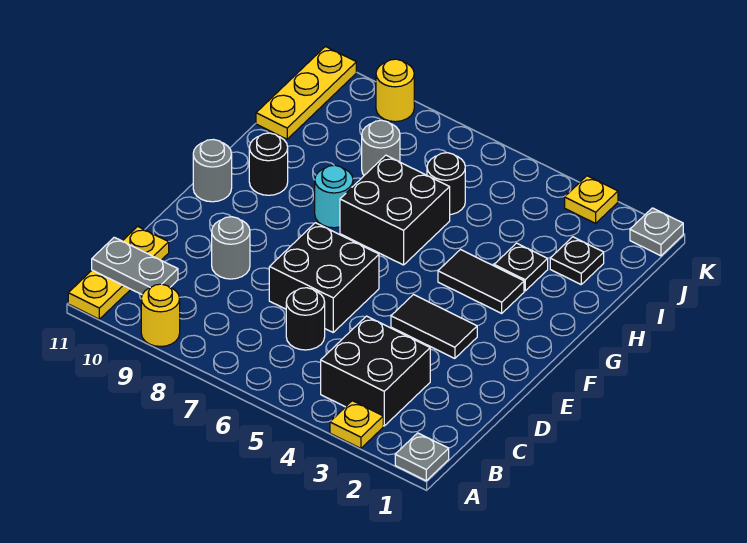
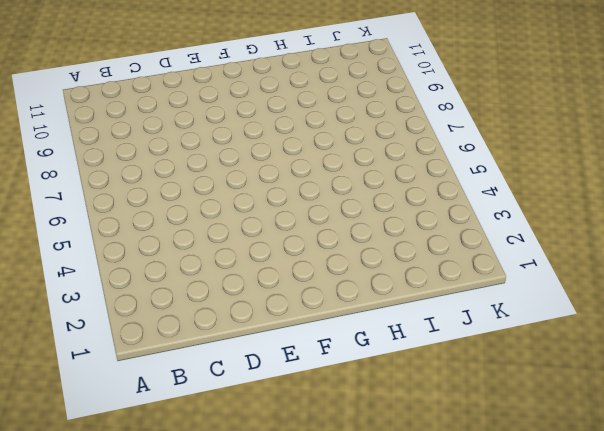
none -> grey plate A1 level 1
none -> yellow plate A3 level 1
none -> yellow round brick A9 level 1

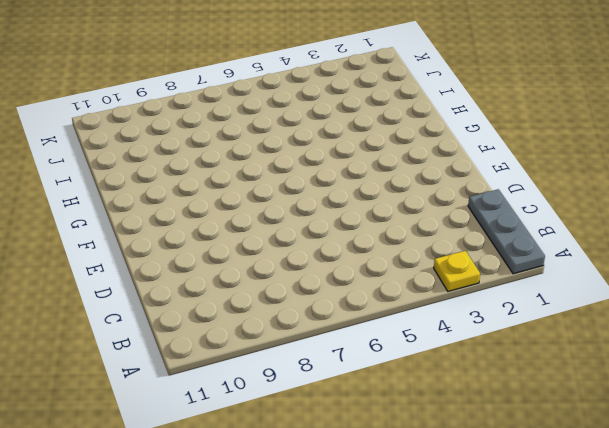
grey plate A1:C1 level 1 -> grey plate A1 level 1
none -> yellow round brick A9 level 1
none -> yellow plate A11:C11 level 1
none -> black brick B3:C4 level 1

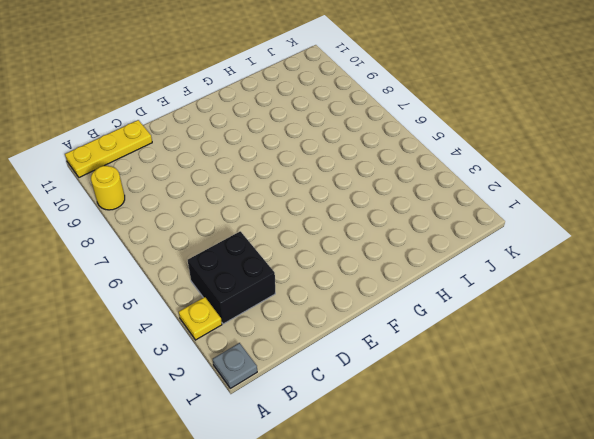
none -> black round brick C6 level 1
none -> black brick D6:E7 level 1
none -> grey round brick D9 level 1

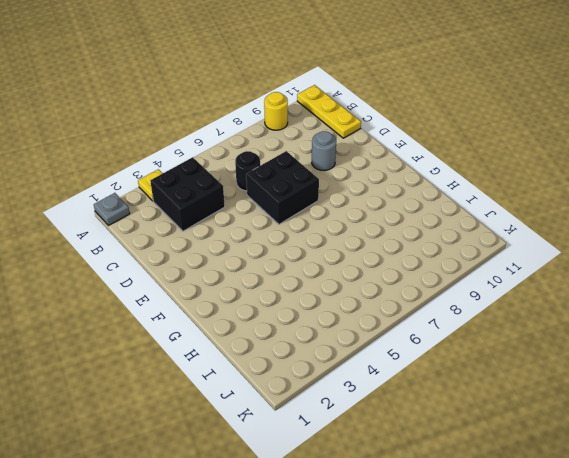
none -> black tile E3:E4 level 1
none -> grey round brick F11 level 1
none -> black tile G3:G4 level 1

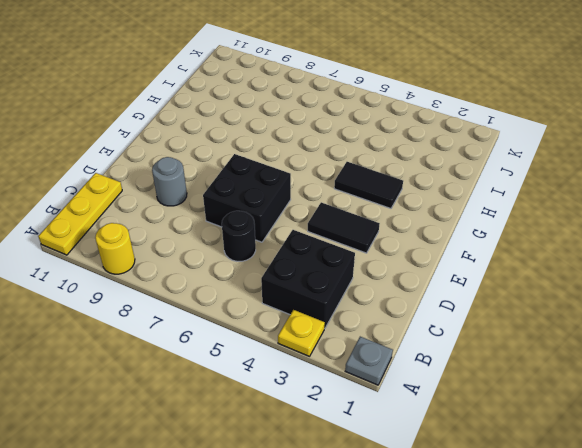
none -> grey round brick F11 level 1
none -> black brick G6:H7 level 1
none -> cyan round brick G8 level 1

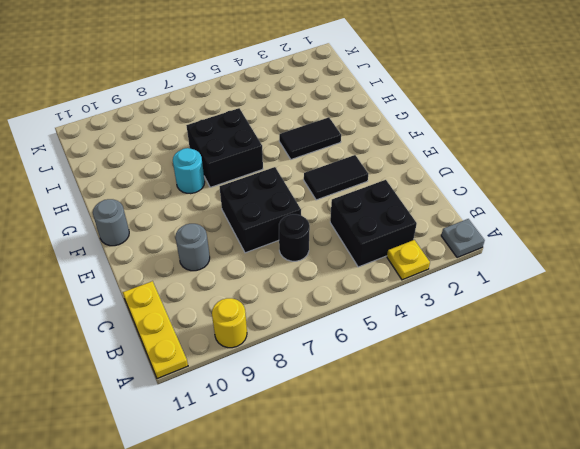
none -> black round brick G10 level 1
none -> black plate H3 level 1
none -> black plate I2 level 1

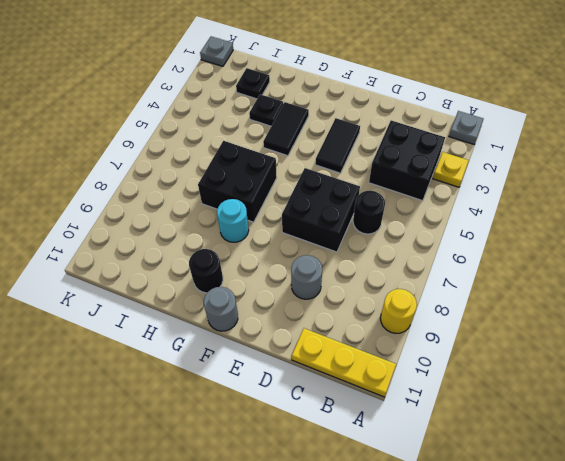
none -> black round brick I6 level 1
none -> grey round brick I8 level 1
none -> yellow plate I11:K11 level 1

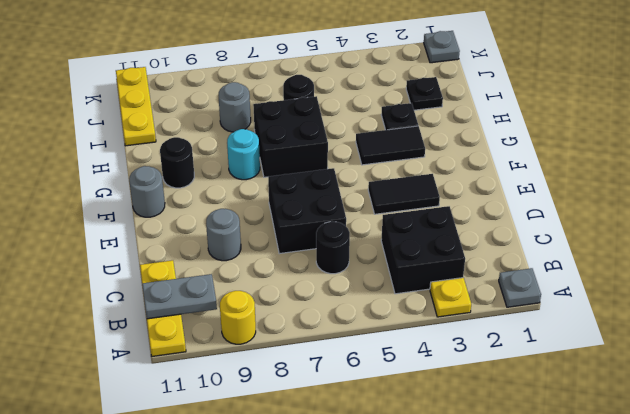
none -> yellow plate K3 level 1
none -> yellow round brick K9 level 1

